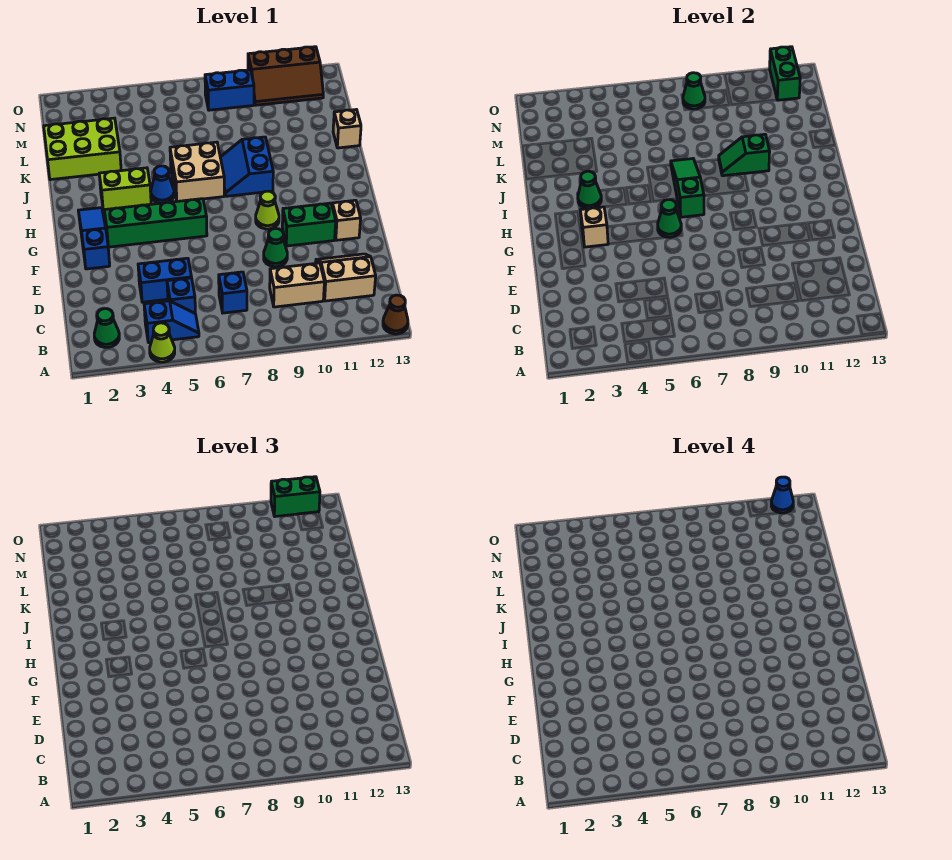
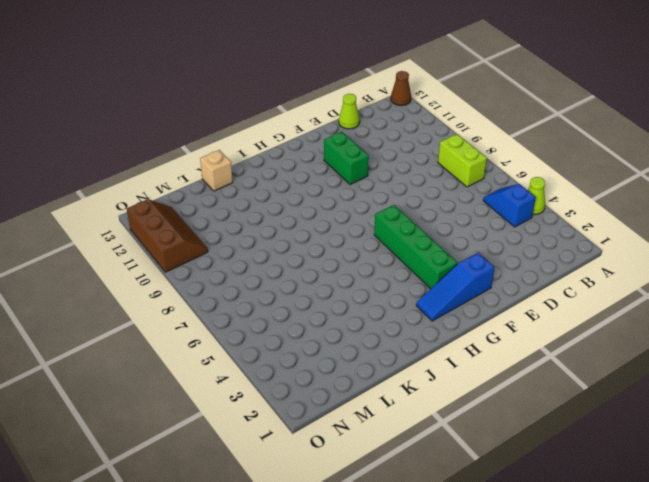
lime brick B7:B8 level 1 -> lime brick I3:I4 level 1
lime cone D13 level 1 -> lime cone G9 level 1
none -> green cone B2 level 1
none -> blue brick C5 level 1
none -> blue brick C7 level 1
none -> tan brick C9:C10 level 1

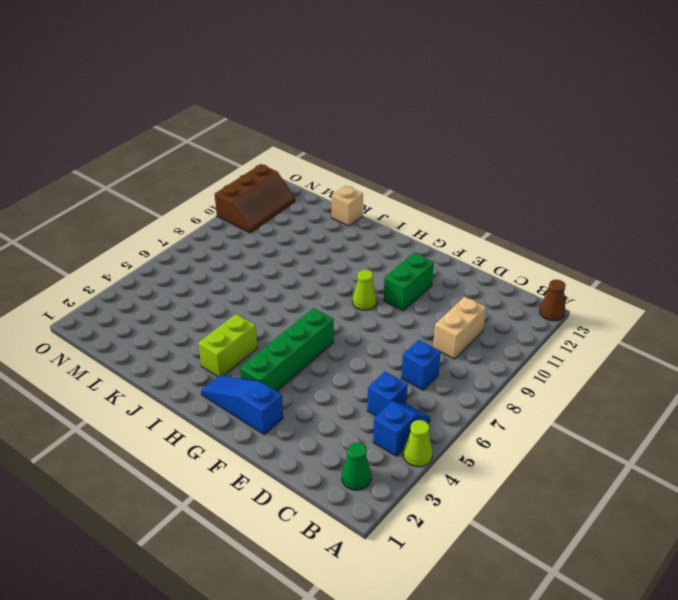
none -> tan slope C11:D12 level 1 top C
none -> blue brick D4:D5 level 1
none -> green cone E9 level 1
none -> tan brick F12 level 1

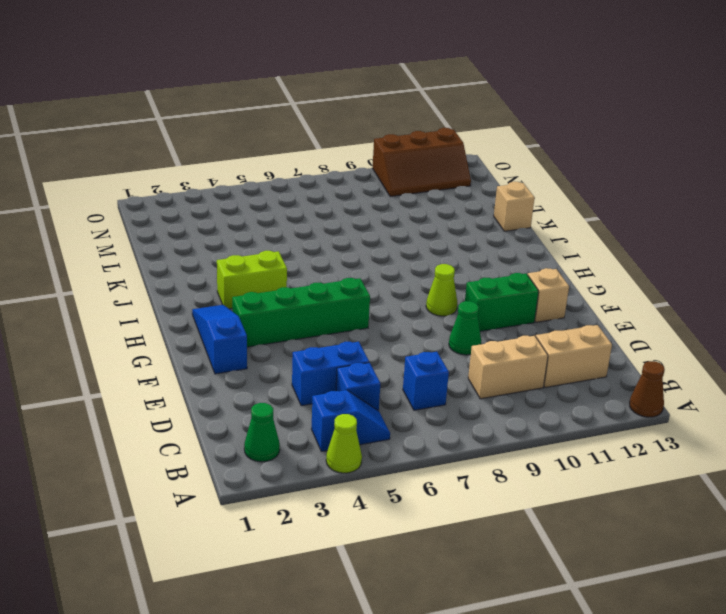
none -> blue cone I5 level 1
none -> tan brick I6:J7 level 1
none -> blue slope I8:J9 level 1 top 9
none -> lime brick K1:L3 level 1

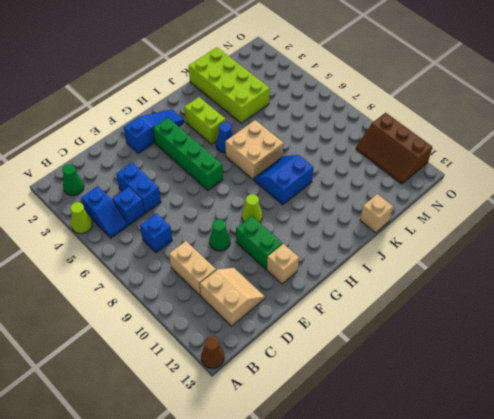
lime brick K1:L4 level 1 -> lime brick K1:L3 level 1
none -> blue brick N8:N9 level 1
none -> tan brick G3 level 2
none -> green cone G6 level 2
none -> green slope H7:J7 level 2 top H

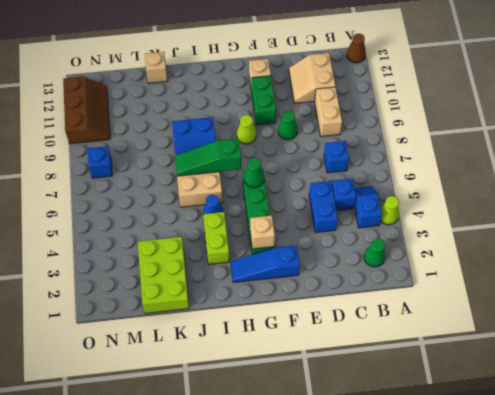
blue brick N8 level 1 -> blue brick N8:N9 level 1
none -> green cone I3 level 2
none -> green slope J9:J10 level 2 top 10
none -> green cone N8 level 2
none -> green brick N12:O12 level 2

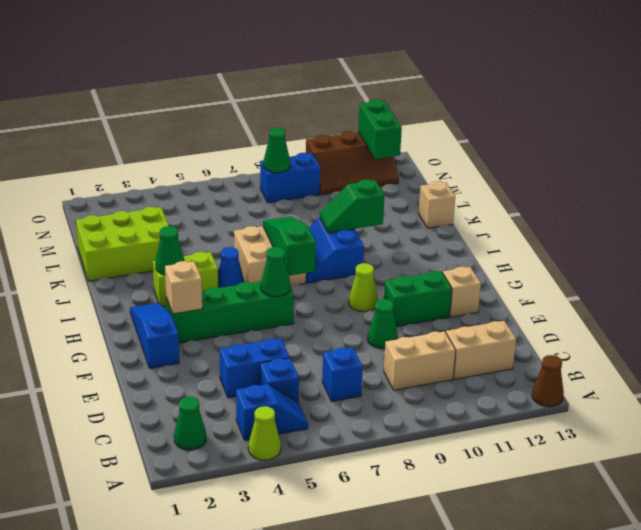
none -> green brick O11:O12 level 3
none -> blue cone O12 level 4

